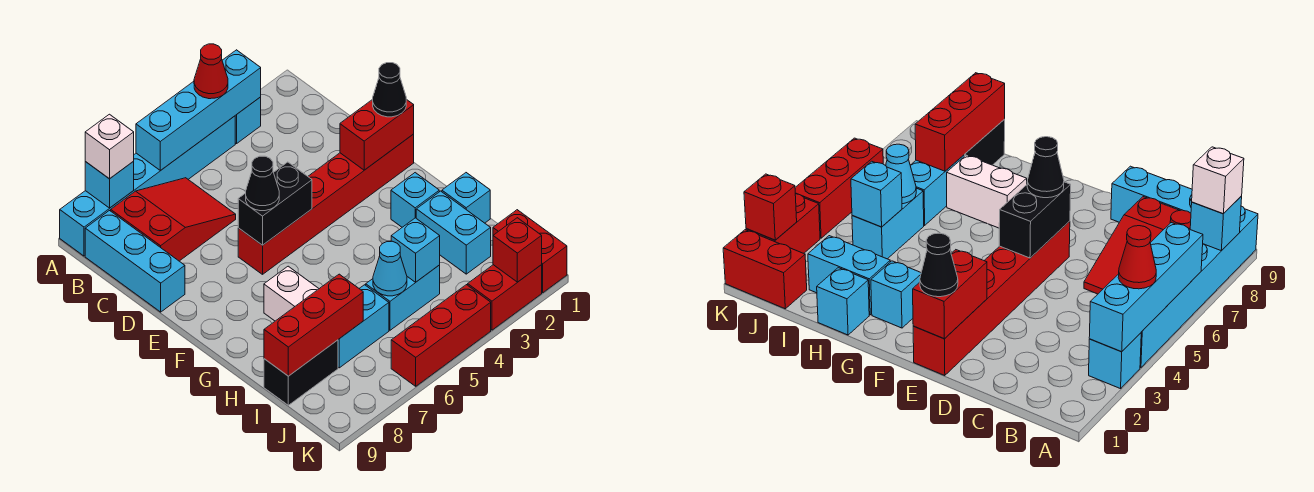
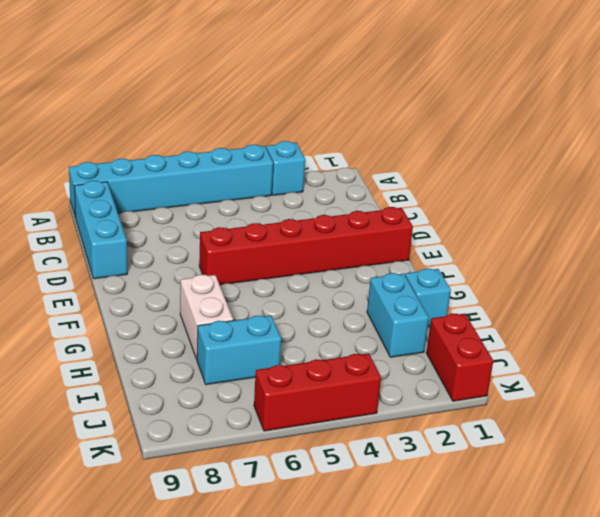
none -> red slope B6:C8 level 1 top 8
none -> cyan brick G2 level 1
none -> cyan brick I4:I5 level 1

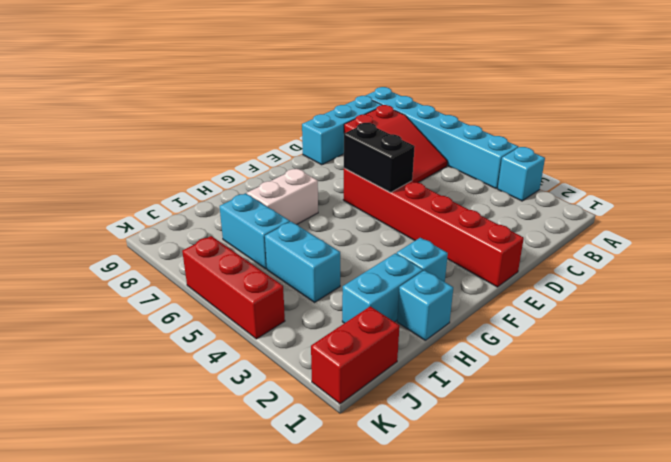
none -> black brick I8:I9 level 1
none -> red brick K2:K3 level 1
none -> cyan brick A3:A6 level 2

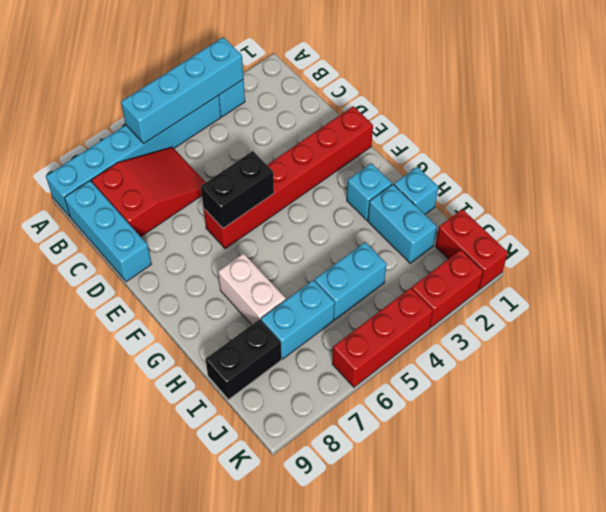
none -> cyan brick A8 level 2
none -> red brick E1:E2 level 2
none -> cyan brick I4 level 2

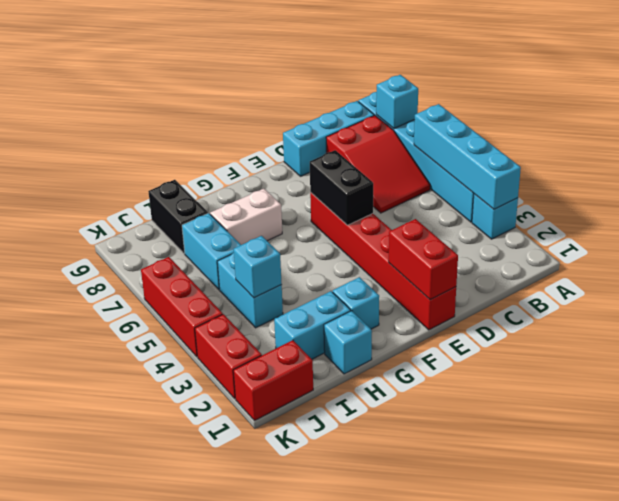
none -> cyan cone I5 level 2
none -> red brick I7:I9 level 2
none -> red brick K2 level 2

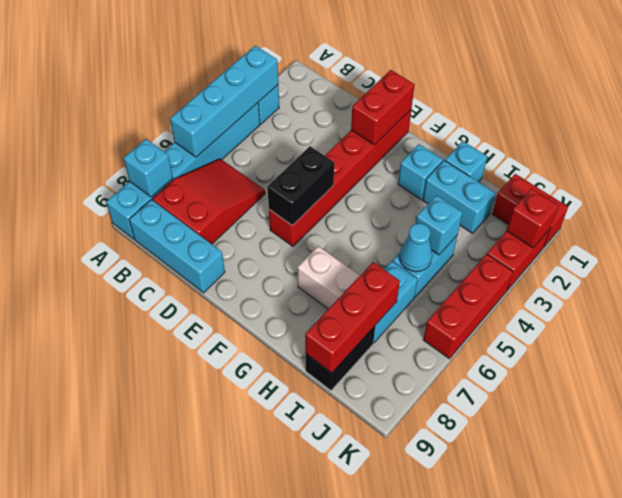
none -> red cone A4 level 3
none -> white brick A8 level 3
none -> black cone E1 level 3

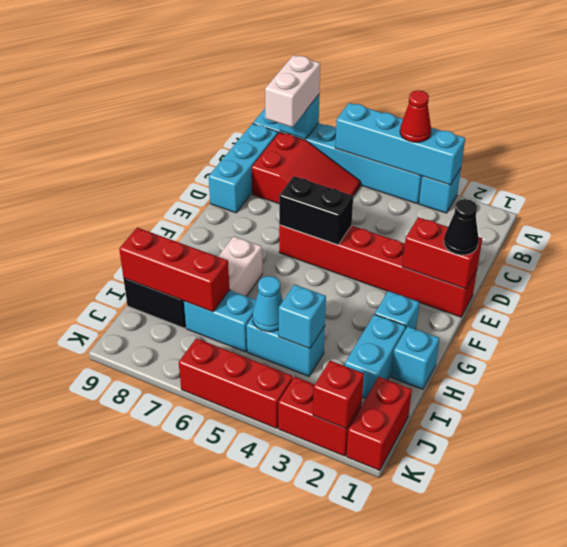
white brick A8:B8 level 3 -> white brick A8 level 3
none -> black cone E6 level 3

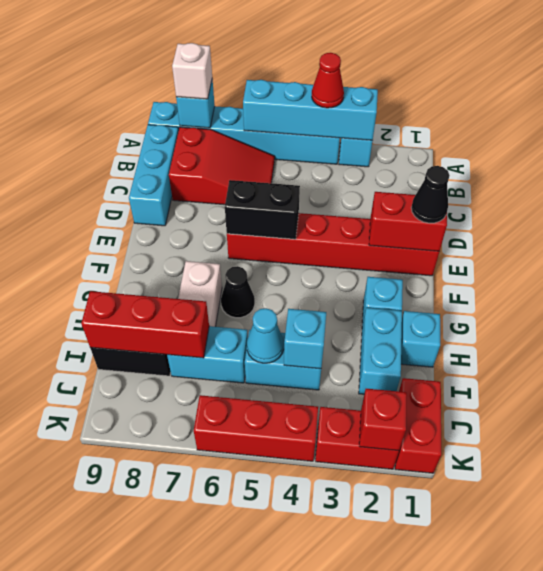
black cone G6 level 1 -> black cone E6 level 3

